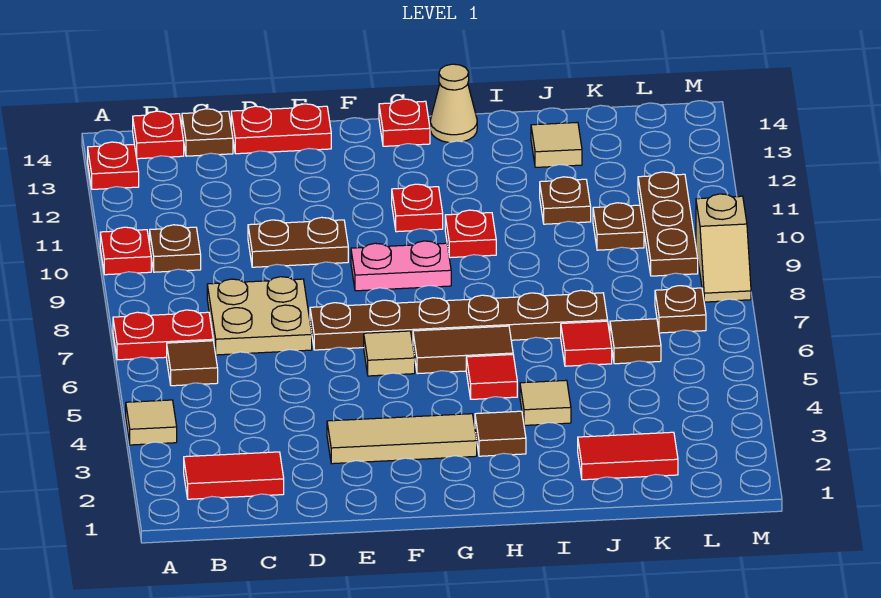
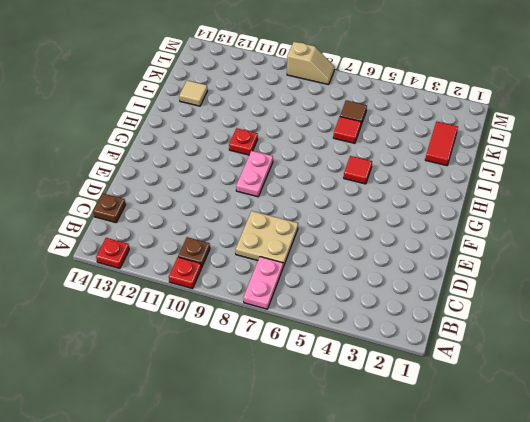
pink plate A7:B7 level 1 -> red plate A7:B7 level 1
none -> tan tile A4 level 1
none -> red tile B2:C2 level 1
none -> brown tile B6 level 1
none -> red plate B14 level 1

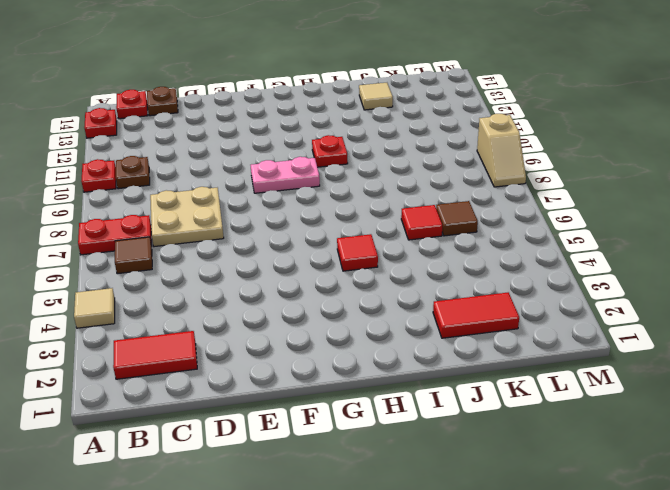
none -> brown plate D10:E10 level 1
none -> red plate D14:E14 level 1
none -> tan tile E3:G3 level 1
none -> brown plate E7:J7 level 1

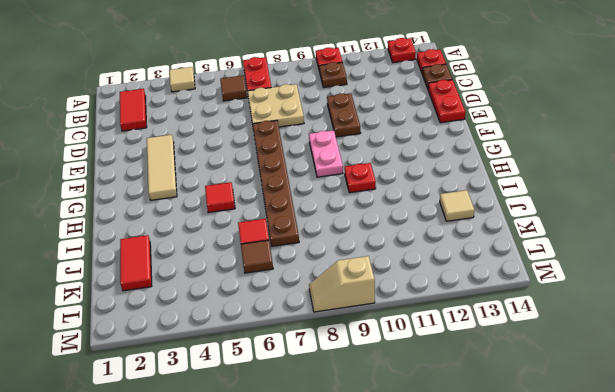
none -> tan tile F6 level 1
none -> brown tile G6:H6 level 1
none -> red plate G11 level 1
none -> red plate G14 level 1

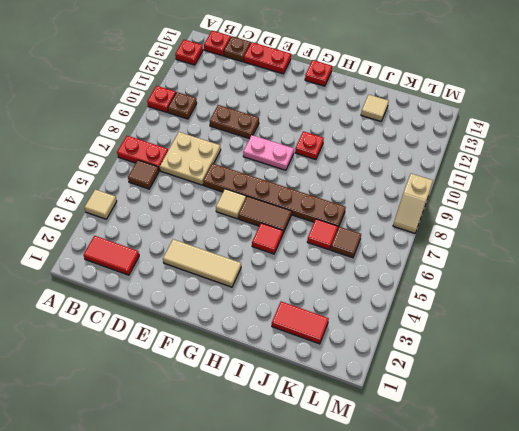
none -> red plate G11 level 1
none -> brown tile H3 level 1
none -> tan cone H14 level 1
none -> tan tile I4 level 1

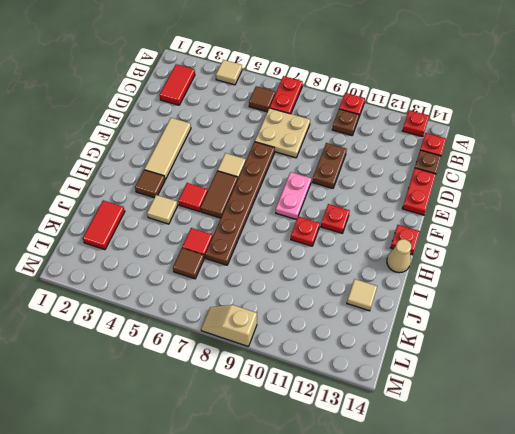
none -> brown plate J11 level 1
none -> brown plate K10 level 1
none -> brown plate L7 level 1
none -> brown plate L9:L11 level 1

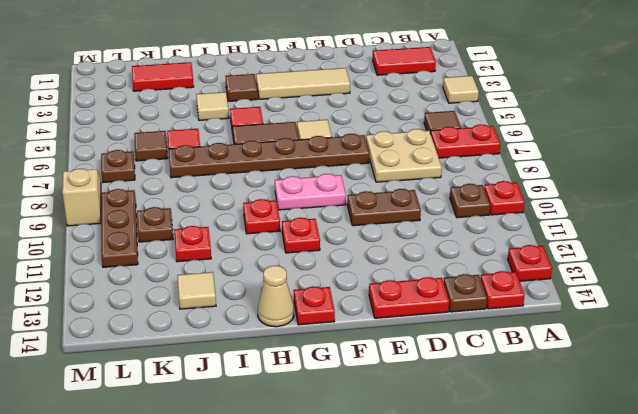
red plate J11 level 1 -> brown plate J11 level 1

